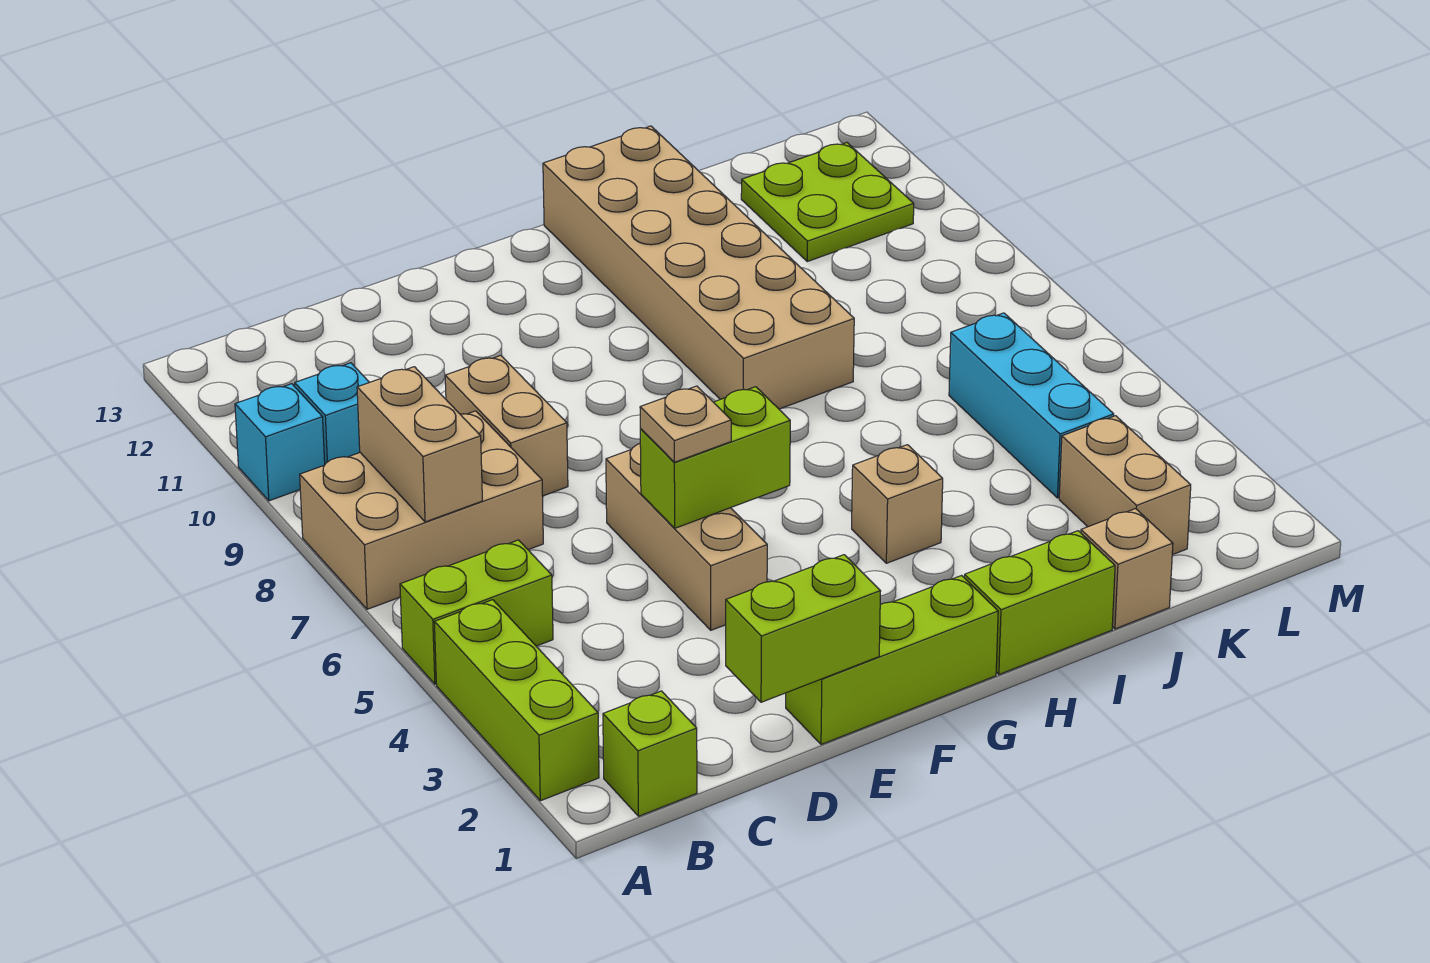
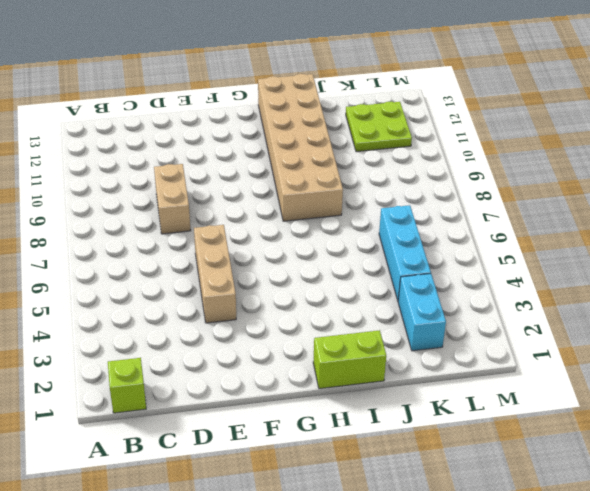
cyan brick K2:K3 level 1 -> tan brick K2:K3 level 1
none -> lime brick A2:A4 level 1
none -> lime brick A5:B5 level 1
none -> tan brick A7:C8 level 1

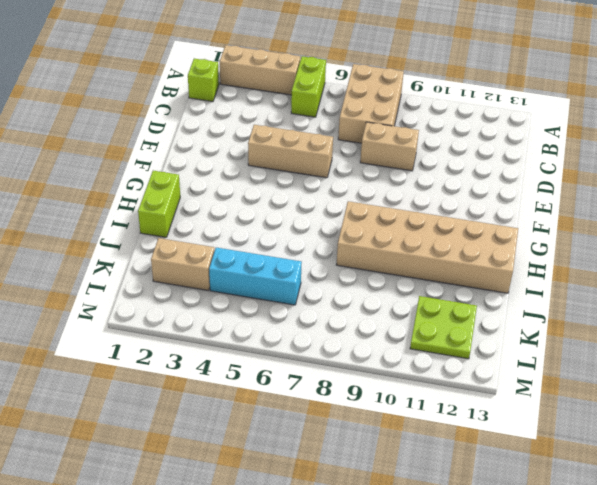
tan brick A2:A4 level 1 -> lime brick A2:A4 level 1
none -> cyan brick A10 level 1
none -> cyan brick B10 level 1
none -> lime brick E1:G1 level 1

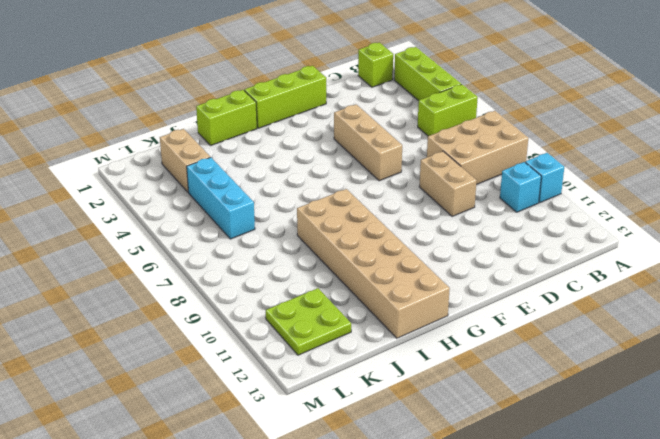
none -> tan brick H4 level 1
none -> tan brick J1 level 1
none -> tan brick B7:B8 level 2

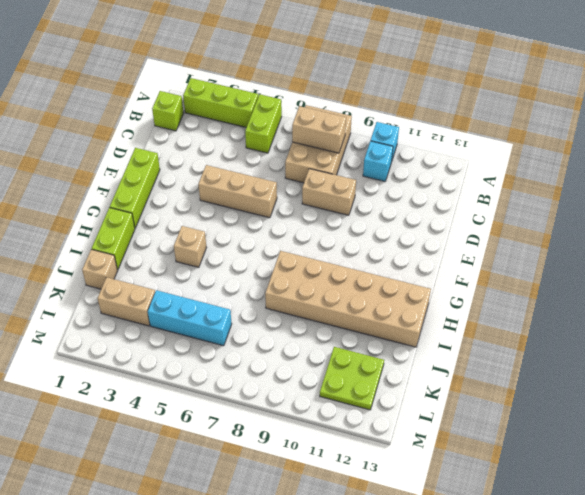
none -> lime brick D1:E1 level 2
none -> lime brick E5:F5 level 2
none -> tan plate E5 level 3

